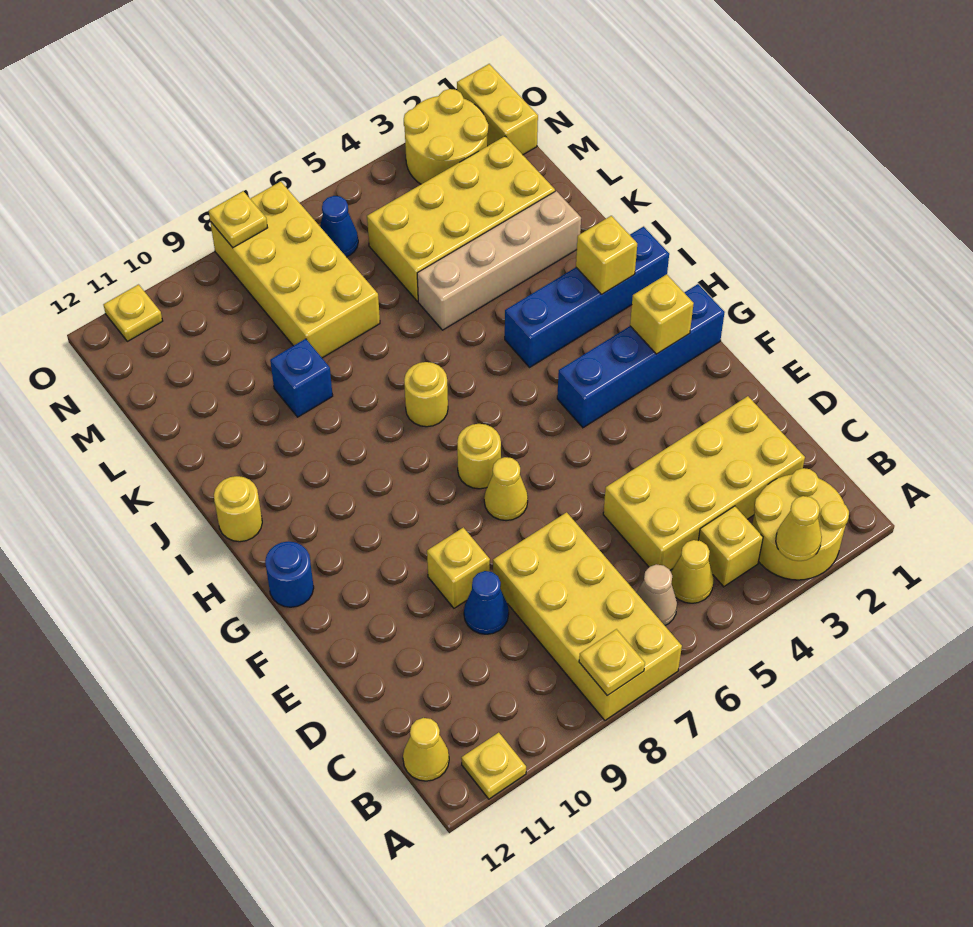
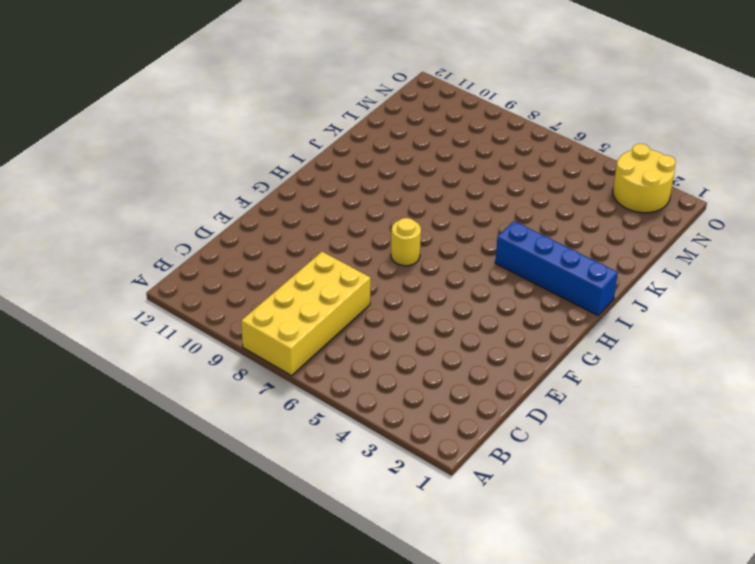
none -> yellow round brick A2:B3 level 1
none -> yellow plate A11 level 1
none -> yellow brick B4 level 1
none -> yellow cone B5 level 1

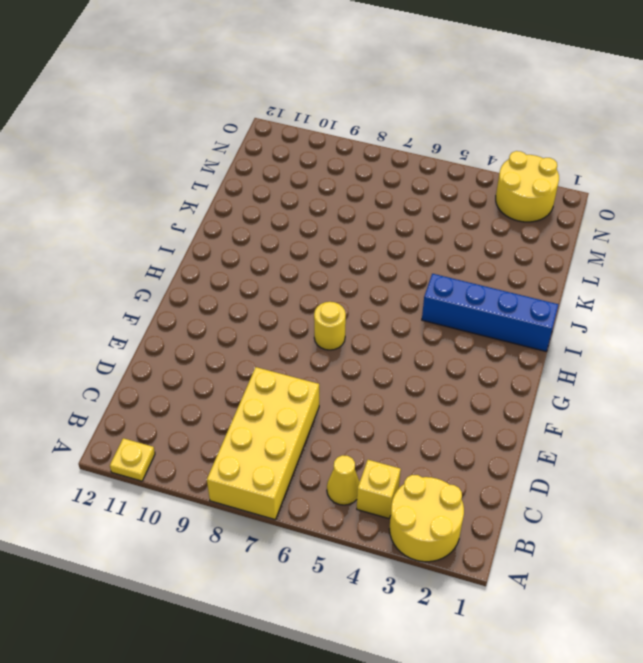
none -> tan cone B6 level 1
none -> yellow cone B12 level 1
none -> yellow brick C2:D5 level 1
none -> blue cone D9 level 1

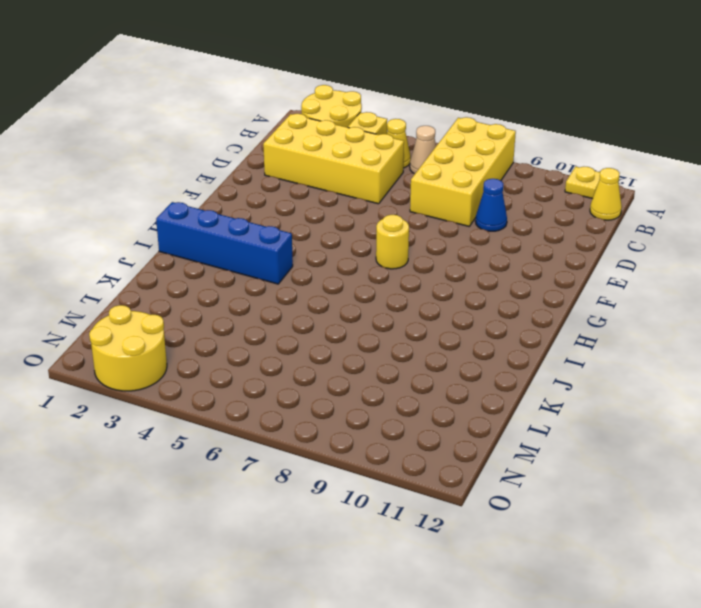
none -> yellow brick E9 level 1
none -> yellow cone F7 level 1
none -> blue brick G1:G4 level 1
none -> blue round brick G12 level 1

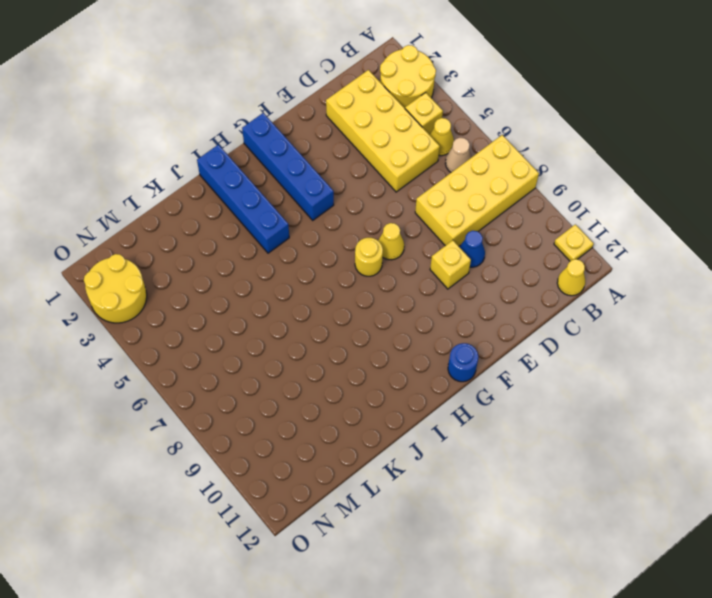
none -> yellow round brick I7 level 1
none -> yellow round brick I12 level 1
none -> tan brick K2:K5 level 1
none -> blue brick K9 level 1

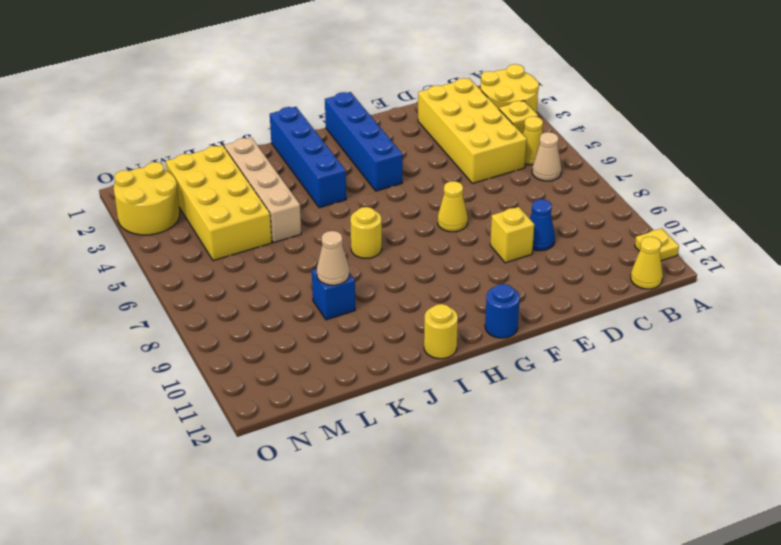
tan cone K9 level 2 -> none
none -> yellow brick A7:D8 level 1
none -> yellow round brick G7 level 1
none -> yellow brick L7:O8 level 1
none -> yellow brick N1:O1 level 1

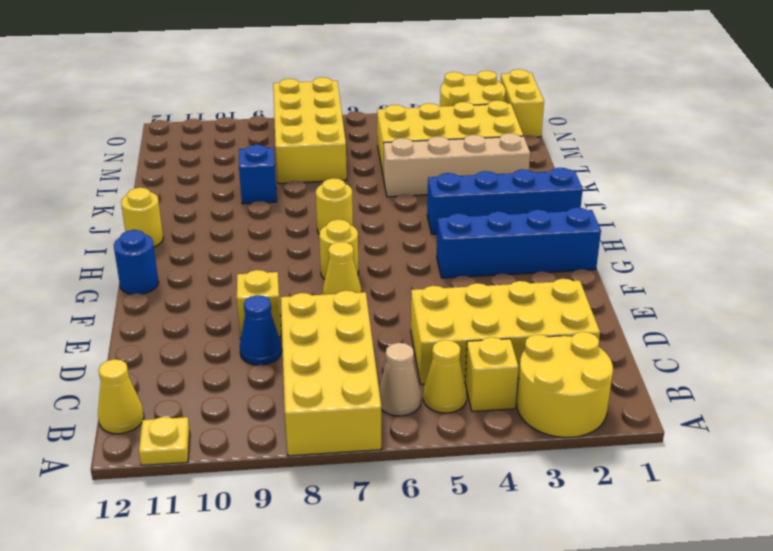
none -> blue cone N6 level 1
none -> yellow plate O11 level 1
none -> yellow cone A3 level 2
none -> yellow plate A8 level 2

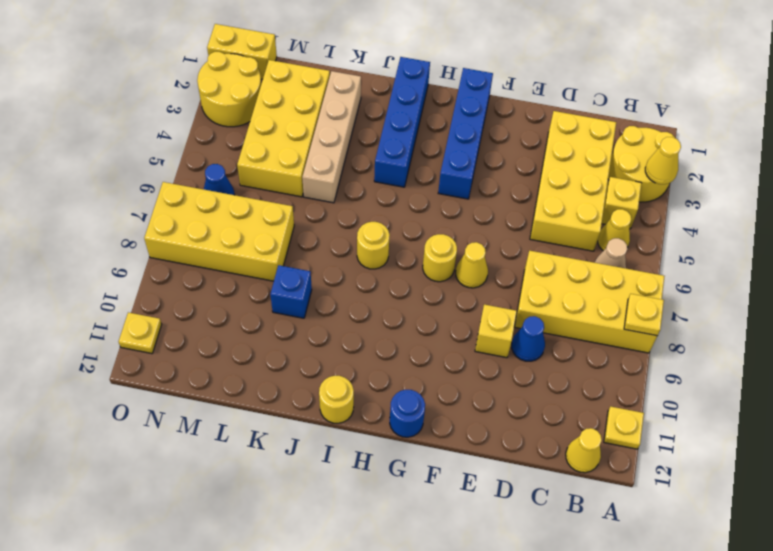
none -> yellow brick G2 level 2
none -> yellow brick I2 level 2
none -> yellow plate O8 level 2

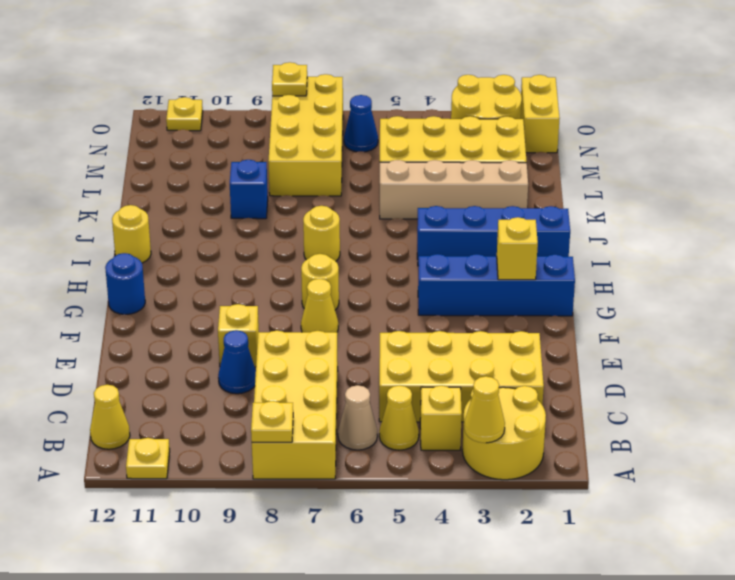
none -> yellow brick I2 level 2

